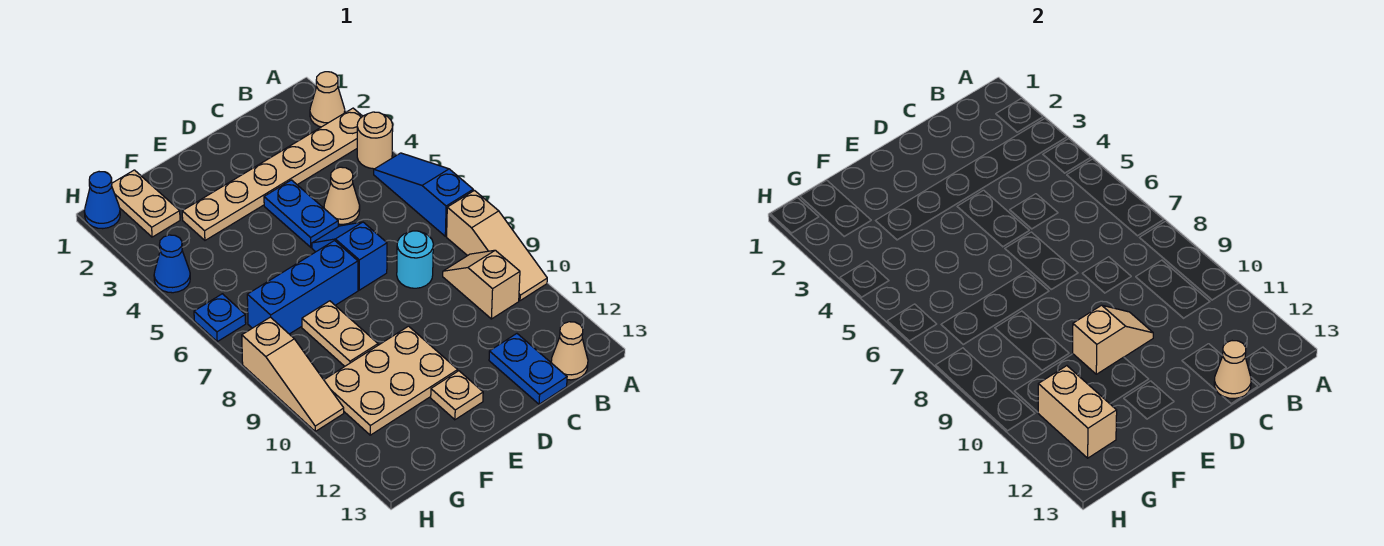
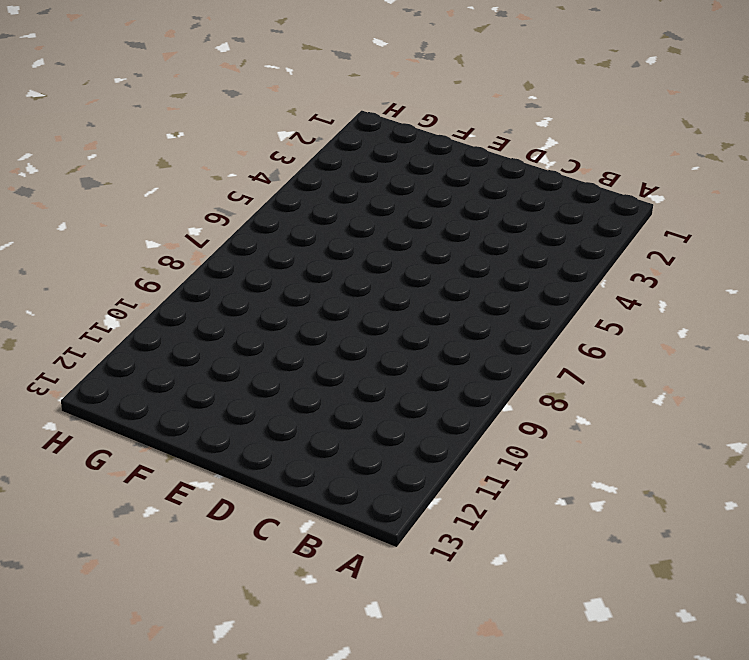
none -> tan cone A2 level 1
none -> tan plate A3:F3 level 1
none -> tan round brick A4 level 1

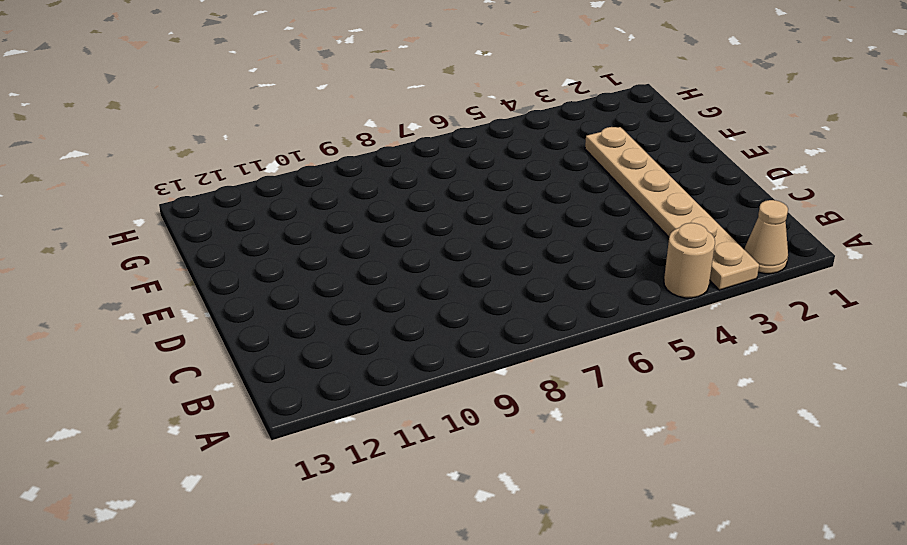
none -> blue slope A5:A7 level 1 top 7
none -> tan slope A8:A10 level 1 top 8
none -> tan slope B9:B10 level 1 top 10

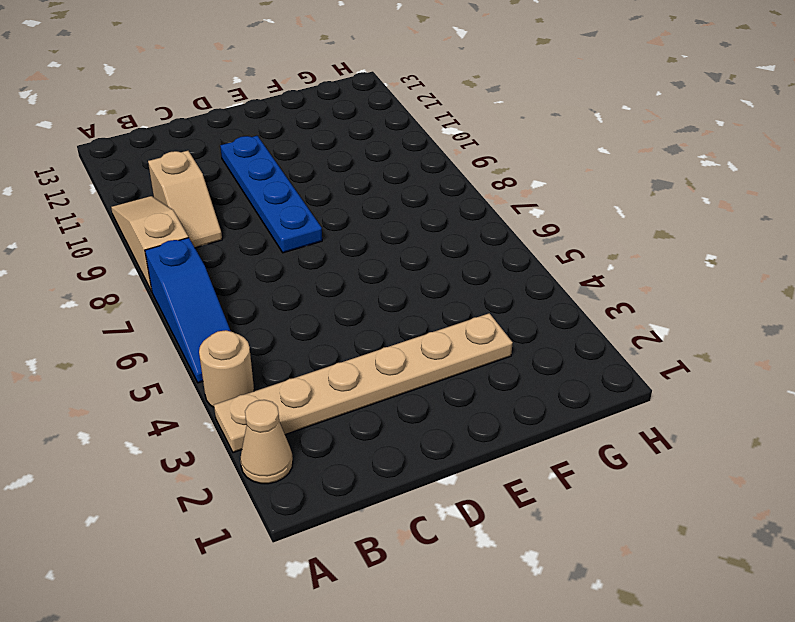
blue plate D8:D11 level 1 -> none
none -> tan cone B13 level 1
none -> tan cone C5 level 1
none -> cyan round brick C8 level 1

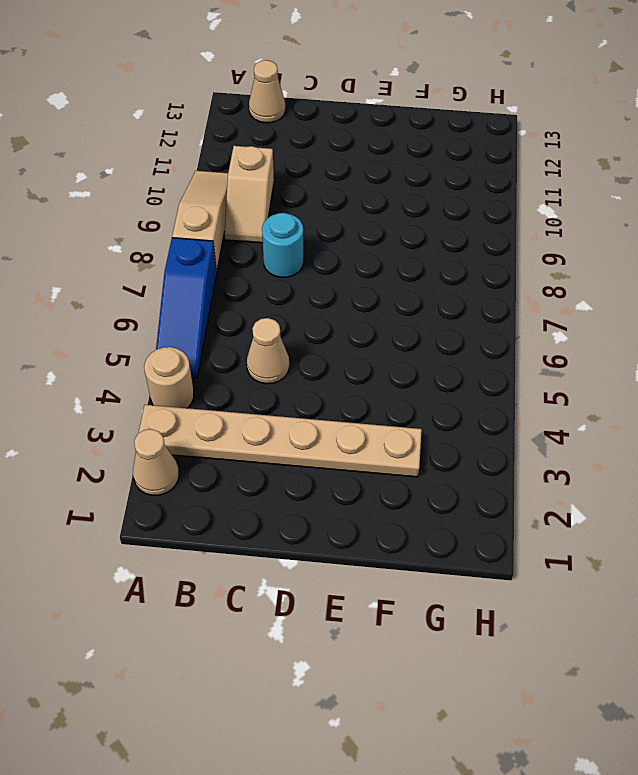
none -> blue plate C12:C13 level 1
none -> blue plate D4:D5 level 1
none -> blue slope D6:D7 level 1 top 7

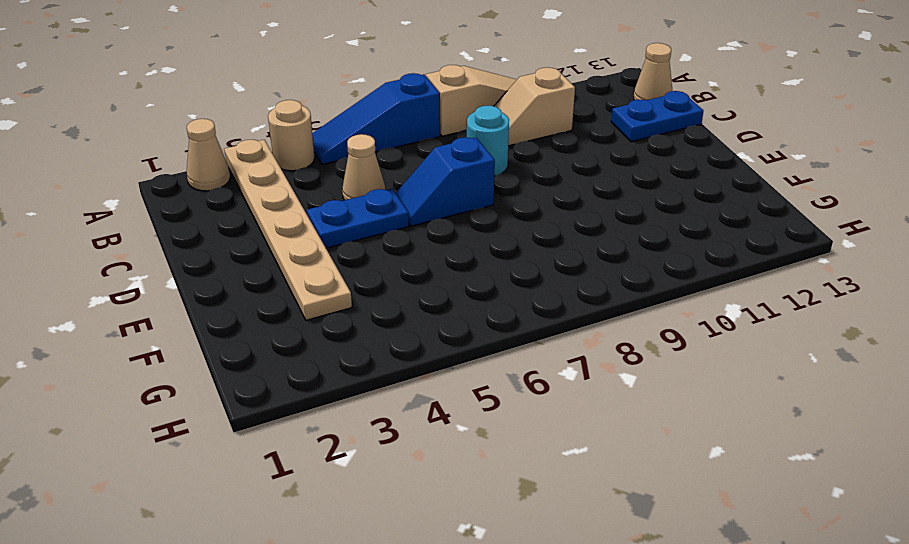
none -> blue brick E7:G7 level 1
none -> tan plate E10:G11 level 1
none -> tan plate E12 level 1

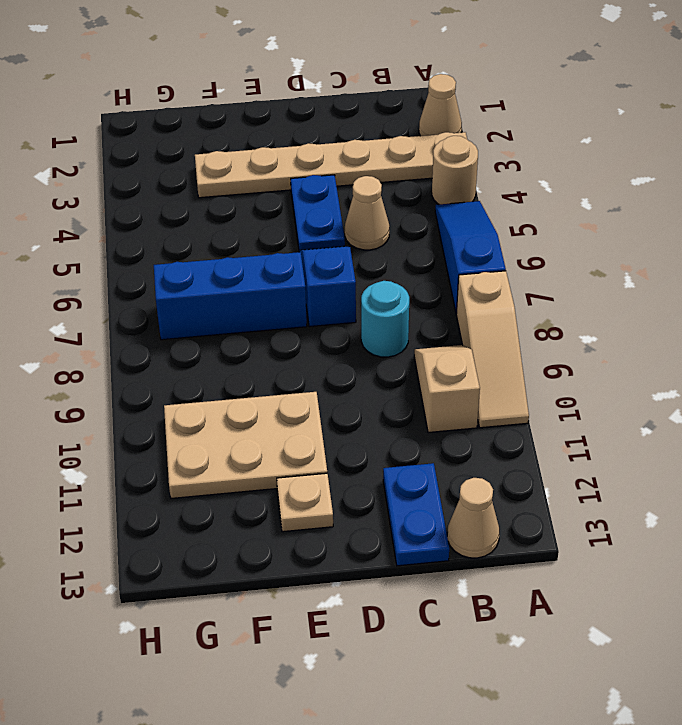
none -> tan plate F8:F9 level 1
none -> tan plate G1:G2 level 1
none -> blue cone H1 level 1

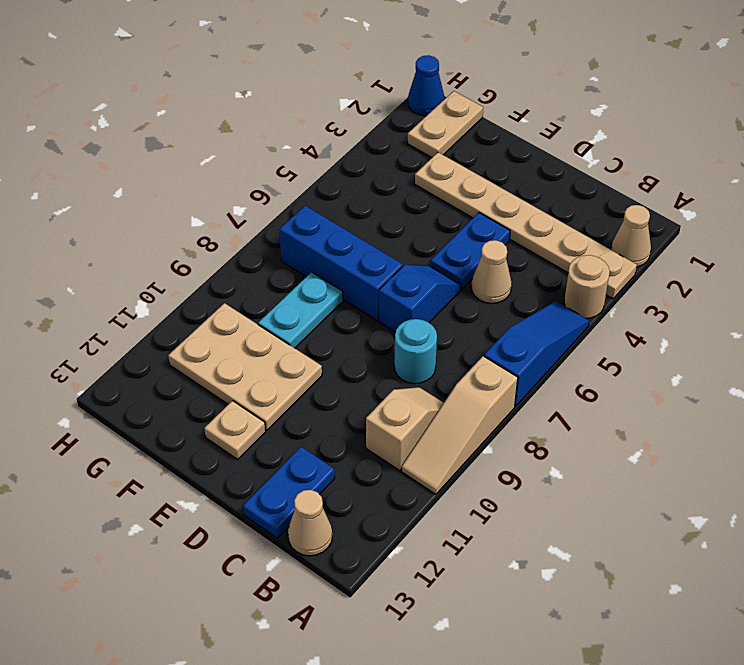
cyan plate F8:F9 level 1 -> tan plate F8:F9 level 1
none -> blue cone H4 level 1
none -> blue plate H6 level 1
none -> tan slope H8:H10 level 1 top 8

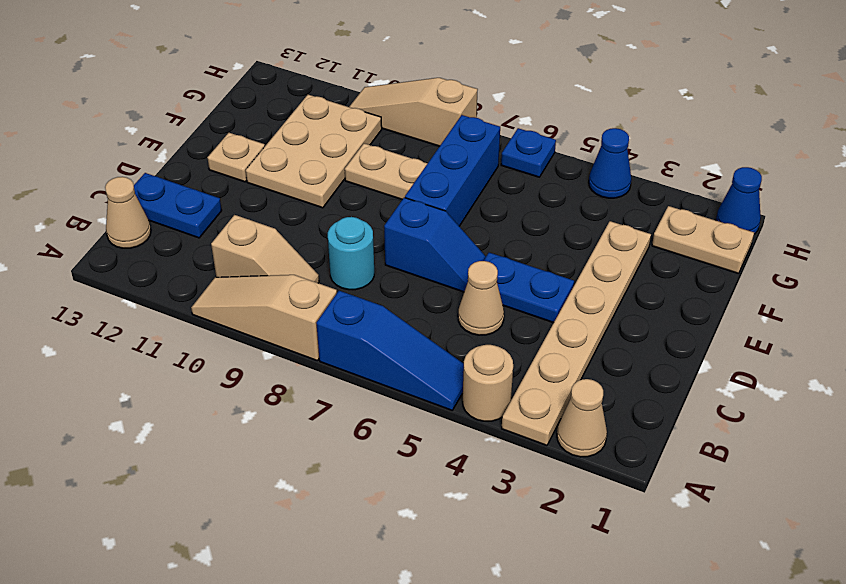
none -> tan cone C13 level 2
none -> tan slope D10:E10 level 2 top E
none -> tan brick G11:G12 level 2

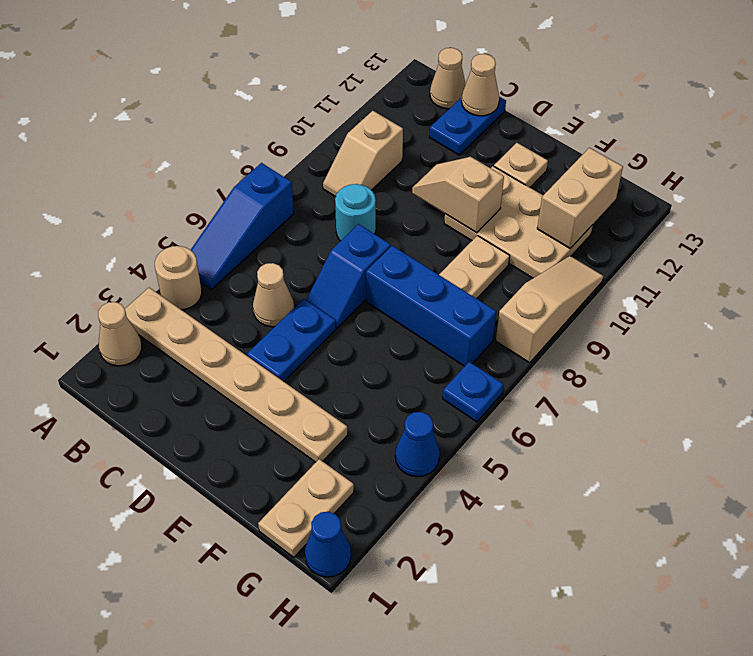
none -> tan slope A8:A10 level 1 top 8

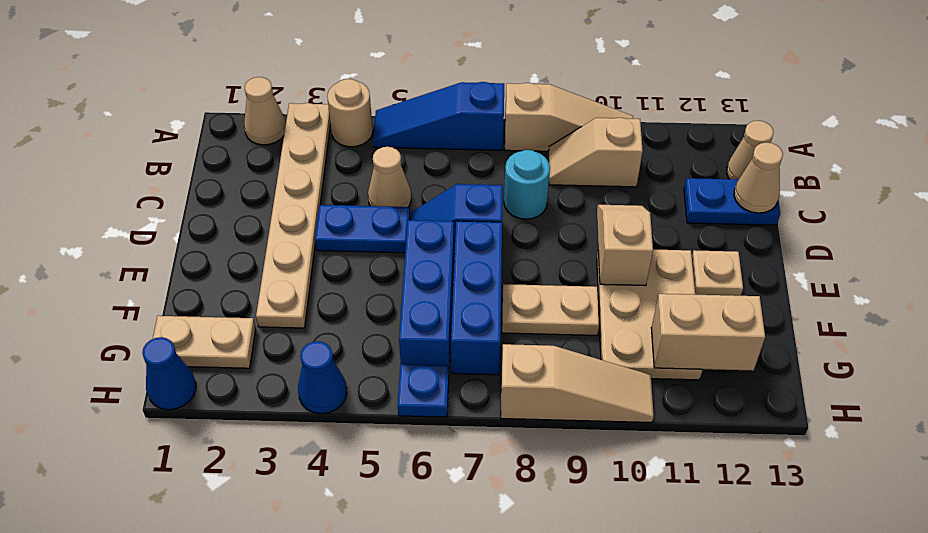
blue brick E6:G6 level 1 -> none

